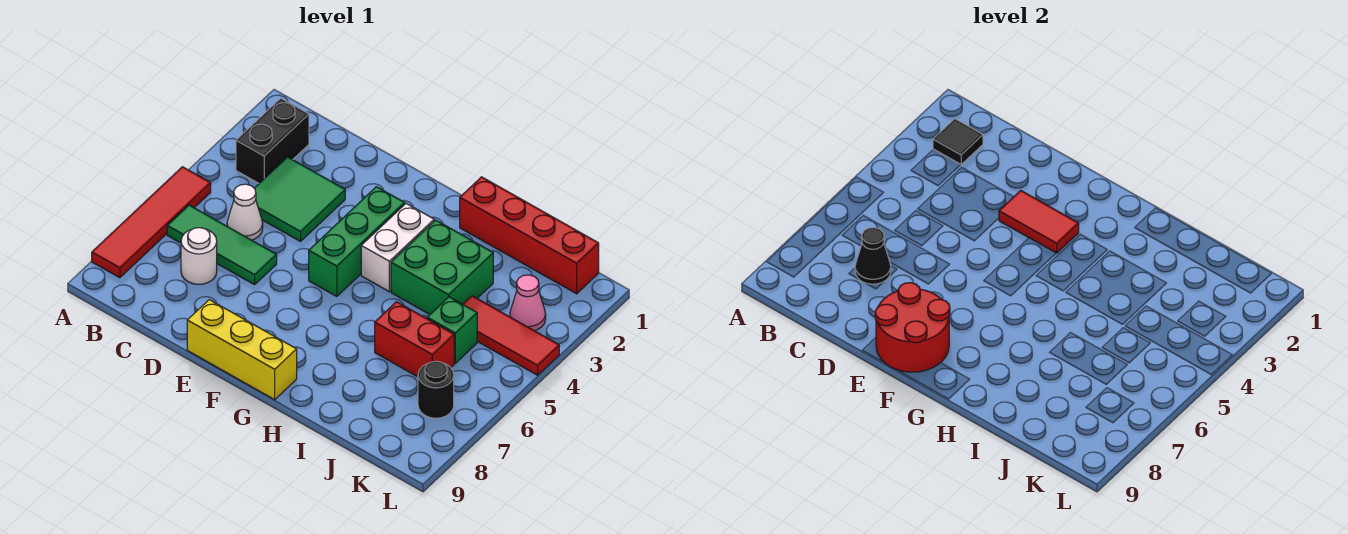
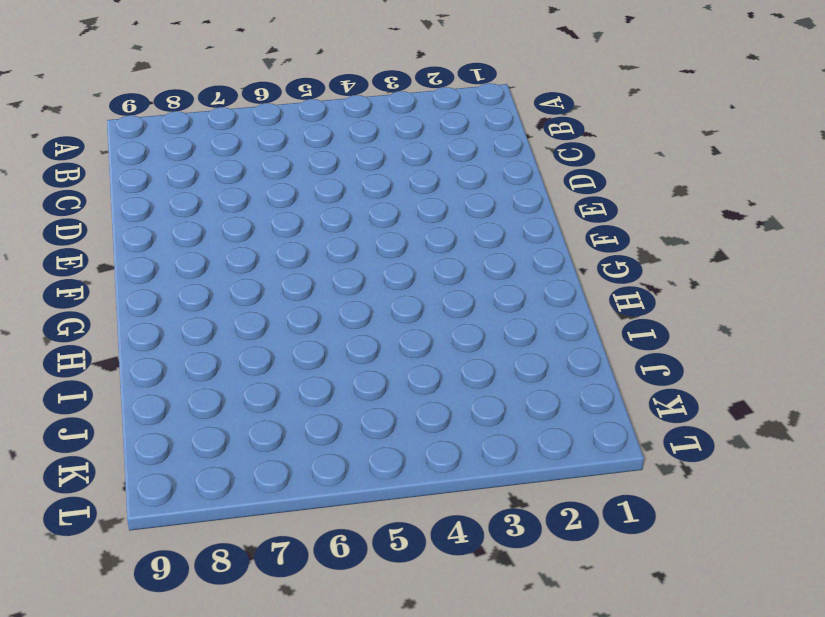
none -> red tile A5:A8 level 1
none -> black brick B2:B3 level 1
none -> green tile B6:D6 level 1

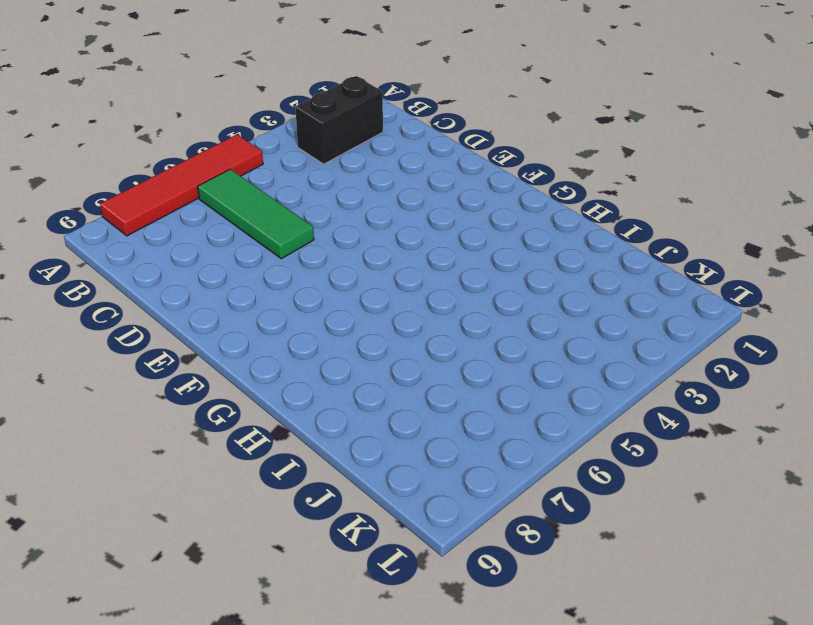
none -> green tile C3:D4 level 1
none -> white cone C5 level 1
none -> white round brick C7 level 1

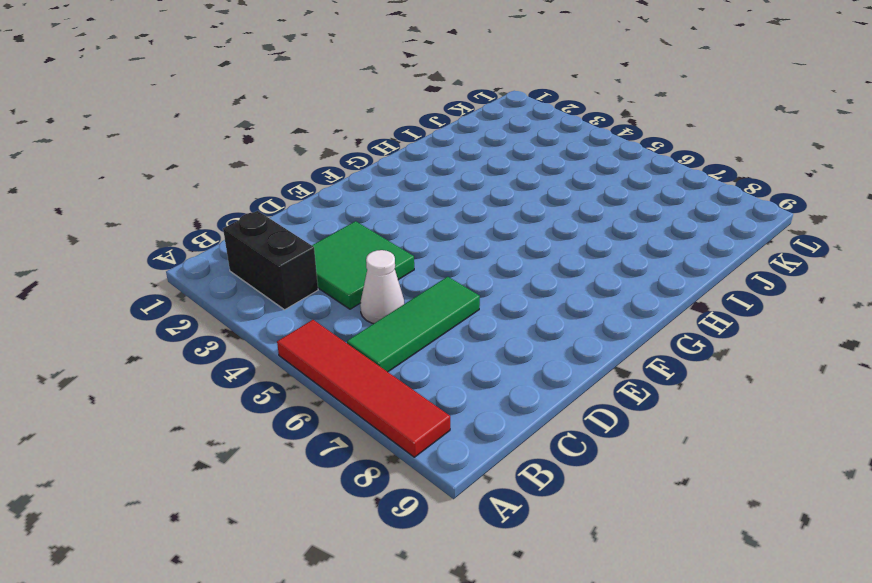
none -> white round brick C7 level 1
none -> yellow brick E9:G9 level 1
none -> green brick F3:F5 level 1

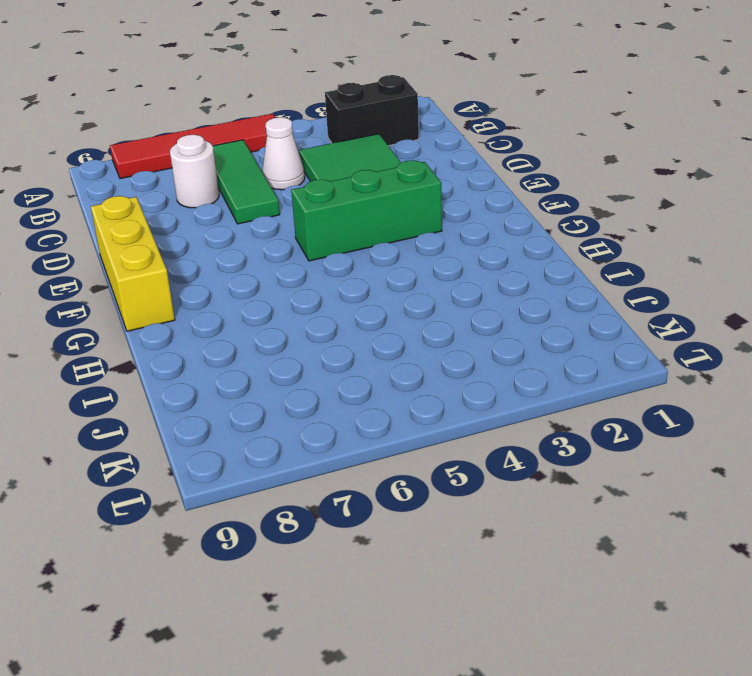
none -> white brick G3:G4 level 1
none -> red brick H1:K1 level 1
none -> green brick H3:I4 level 1

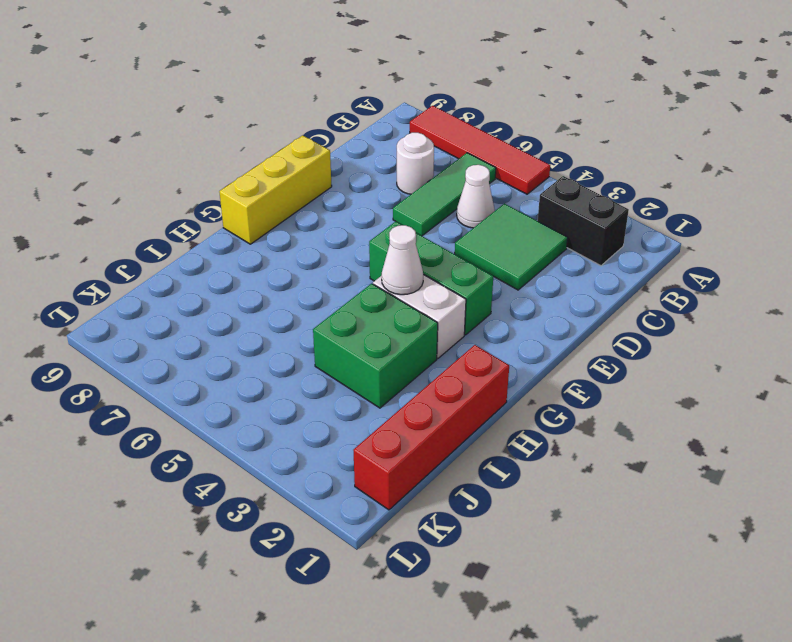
white cone G4 level 2 -> none
none -> red brick I6:J6 level 1
none -> red tile J4:L4 level 1
none -> green brick J5 level 1

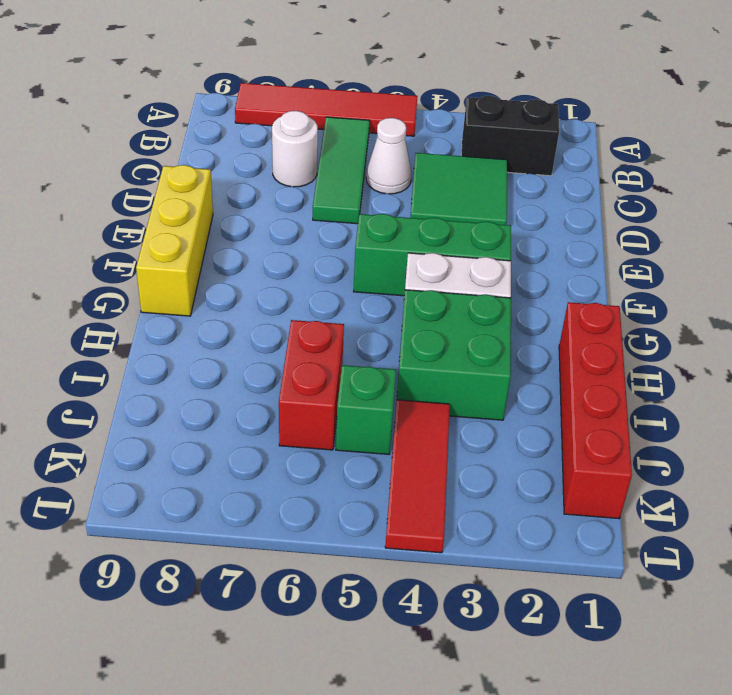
none -> pink cone K3 level 1
none -> black round brick K7 level 1
none -> black tile B2 level 2

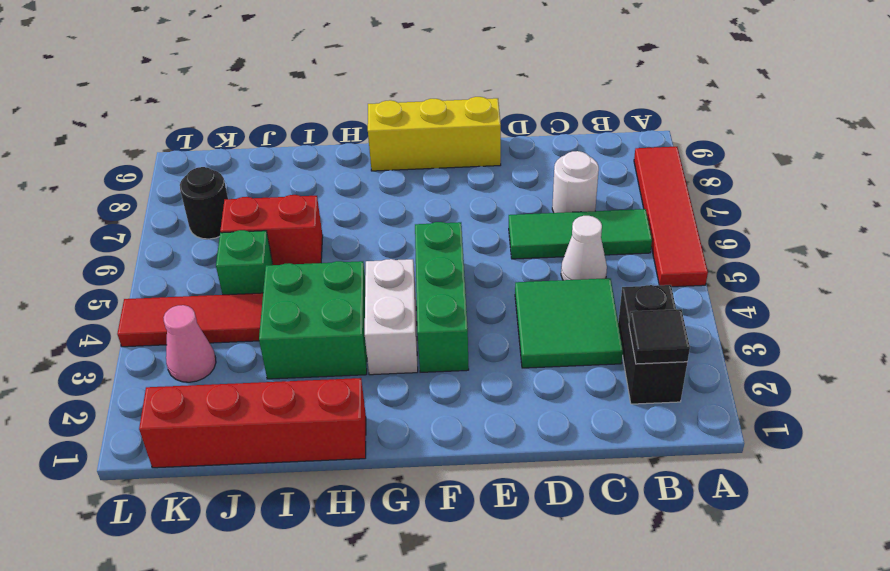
none -> black cone C7 level 2
none -> red tile E3:F3 level 2
none -> red round brick E8:F9 level 2

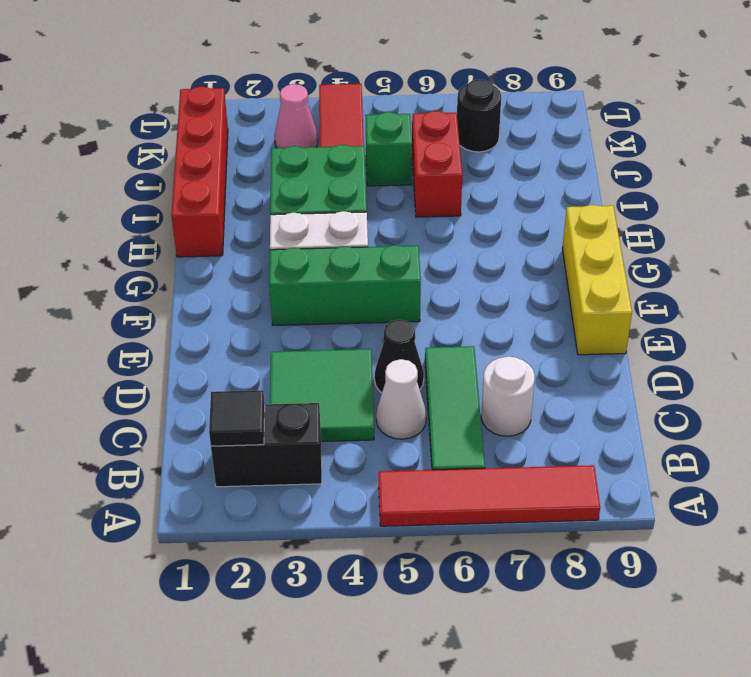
black cone D5 level 1 -> black cone C7 level 2
none -> red tile E3:F3 level 2
none -> red round brick E8:F9 level 2

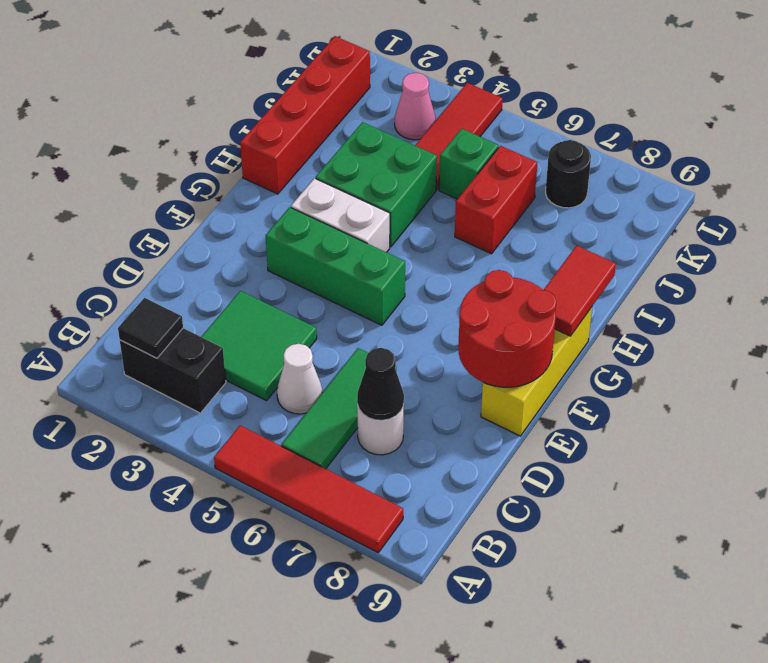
red tile G9:H9 level 2 -> red tile E3:F3 level 2

